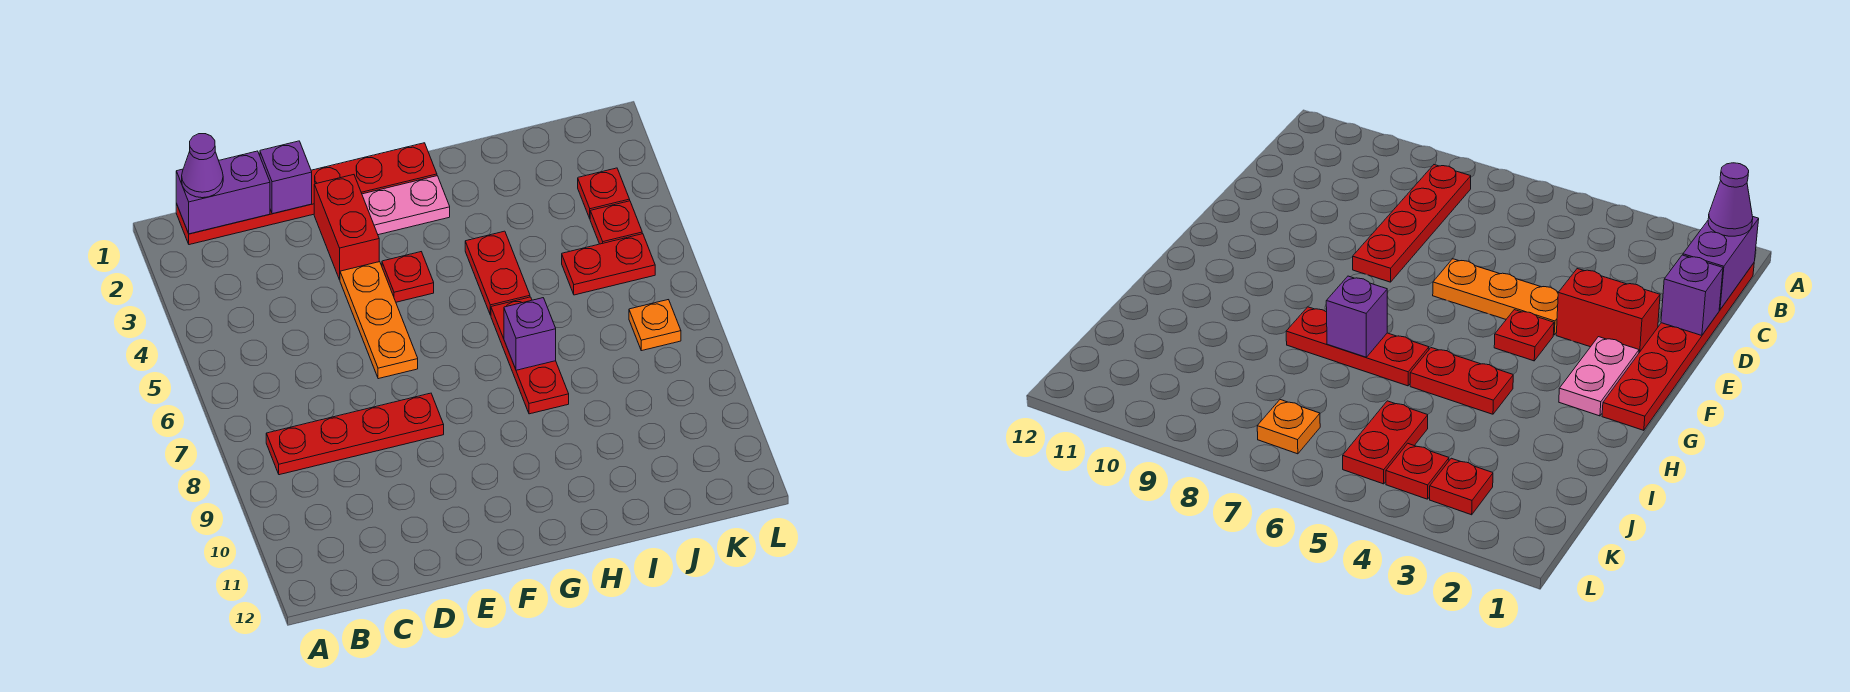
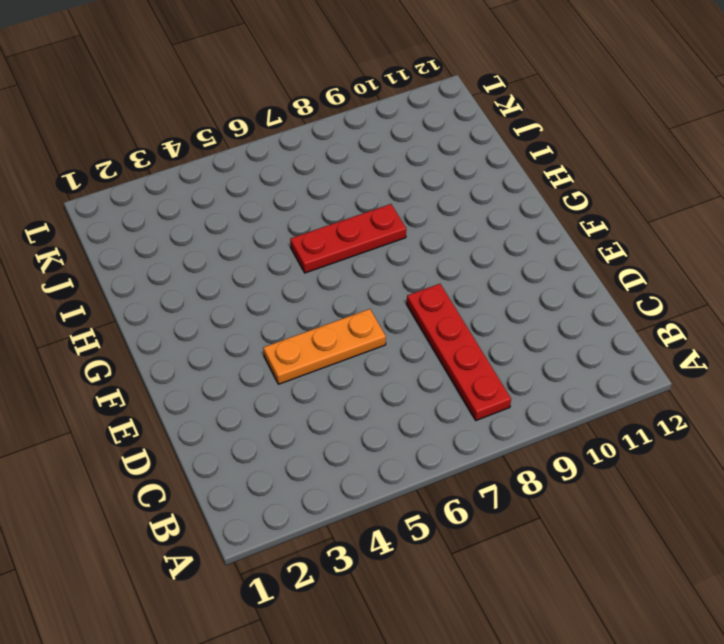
none -> red plate B1:G1 level 1
none -> red brick E2:E3 level 1
none -> pink plate F2:G2 level 1

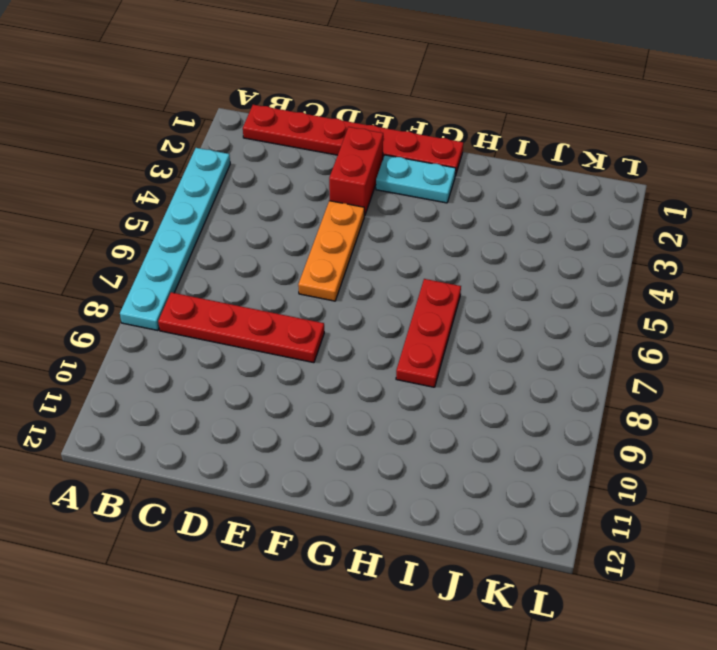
cyan plate A3:A8 level 1 -> none
cyan plate F2:G2 level 1 -> pink plate F2:G2 level 1
none -> red plate F4 level 1
none -> red plate H4:H5 level 1
none -> red plate J5:K5 level 1

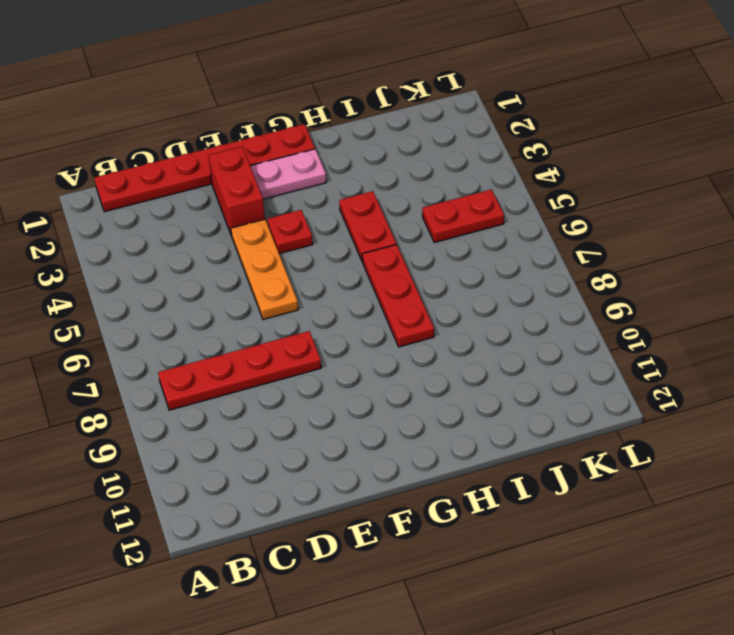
none -> red plate K3 level 1
none -> red plate K4 level 1
none -> orange plate K7 level 1

